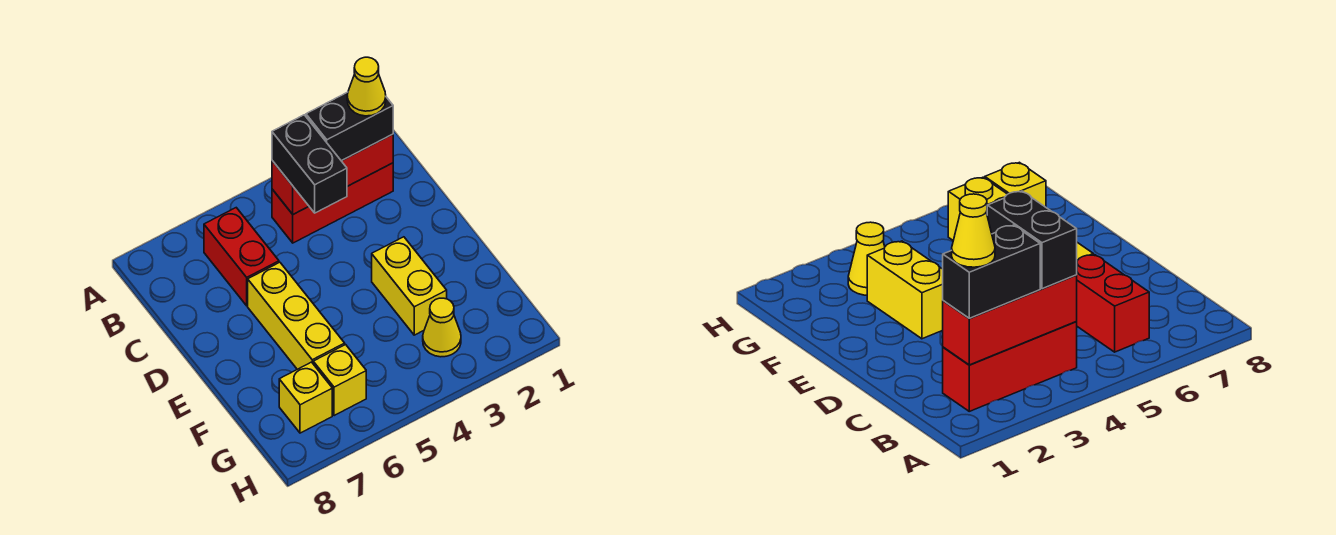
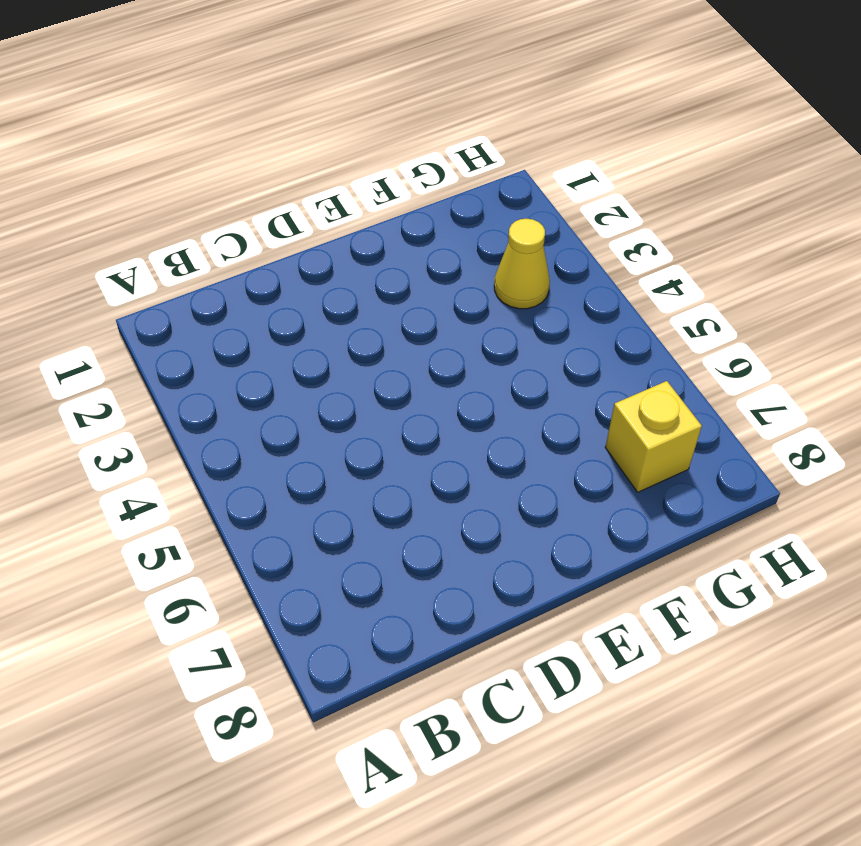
none -> red brick B2:B4 level 1
none -> red brick B6:C6 level 1

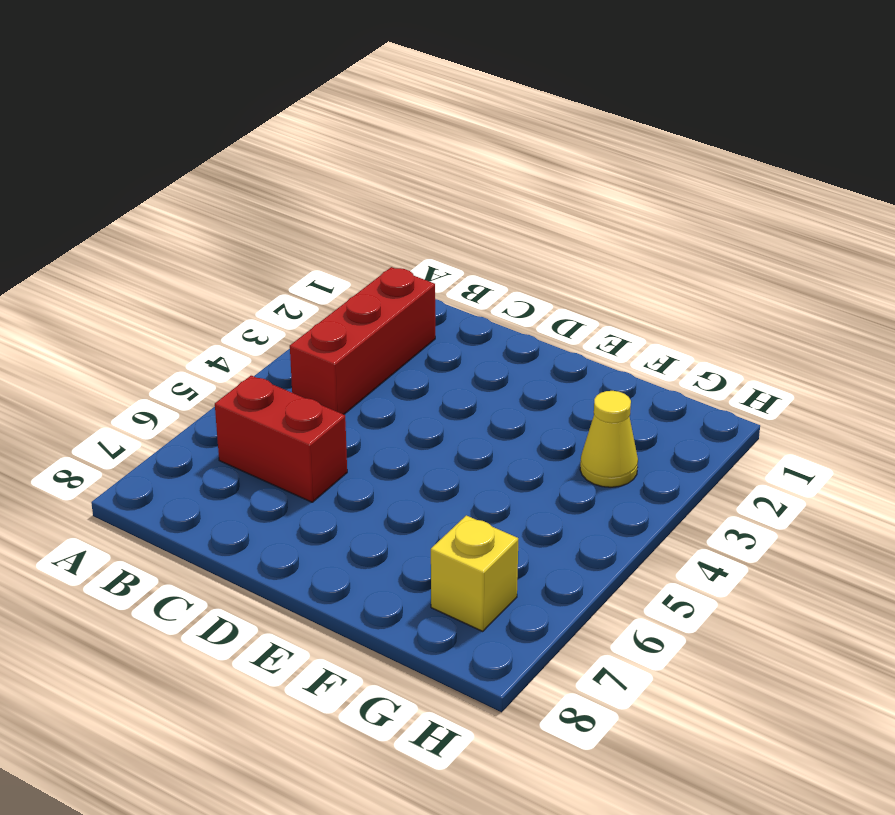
none -> yellow brick D6:F6 level 1
none -> yellow brick E3:F3 level 1

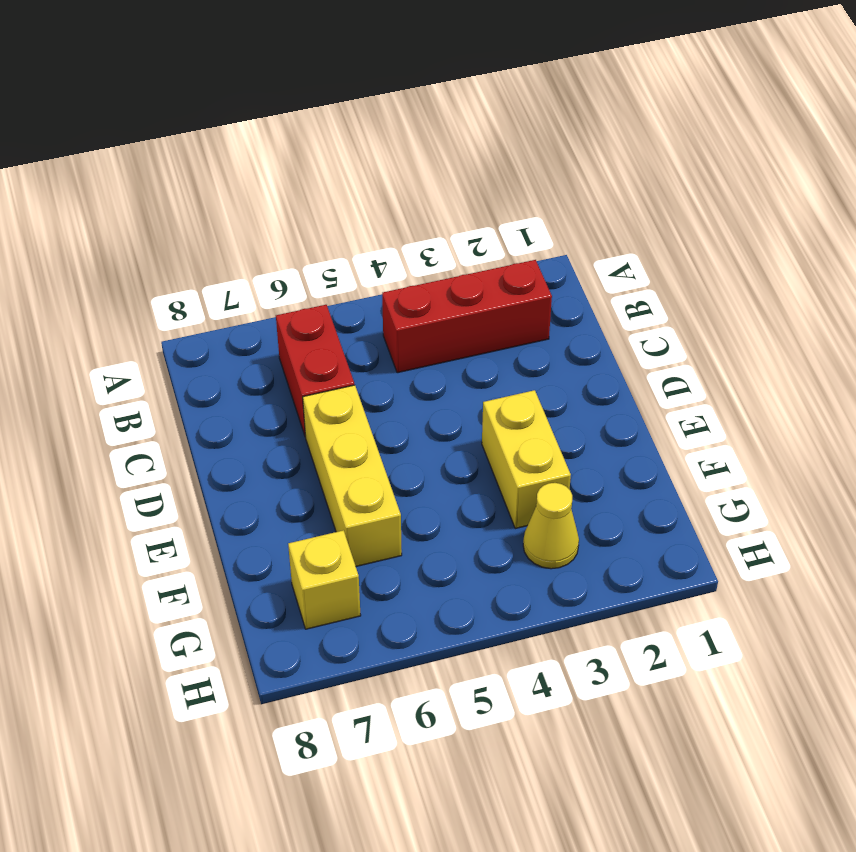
none -> yellow brick G6 level 1
none -> red brick B2:B4 level 2

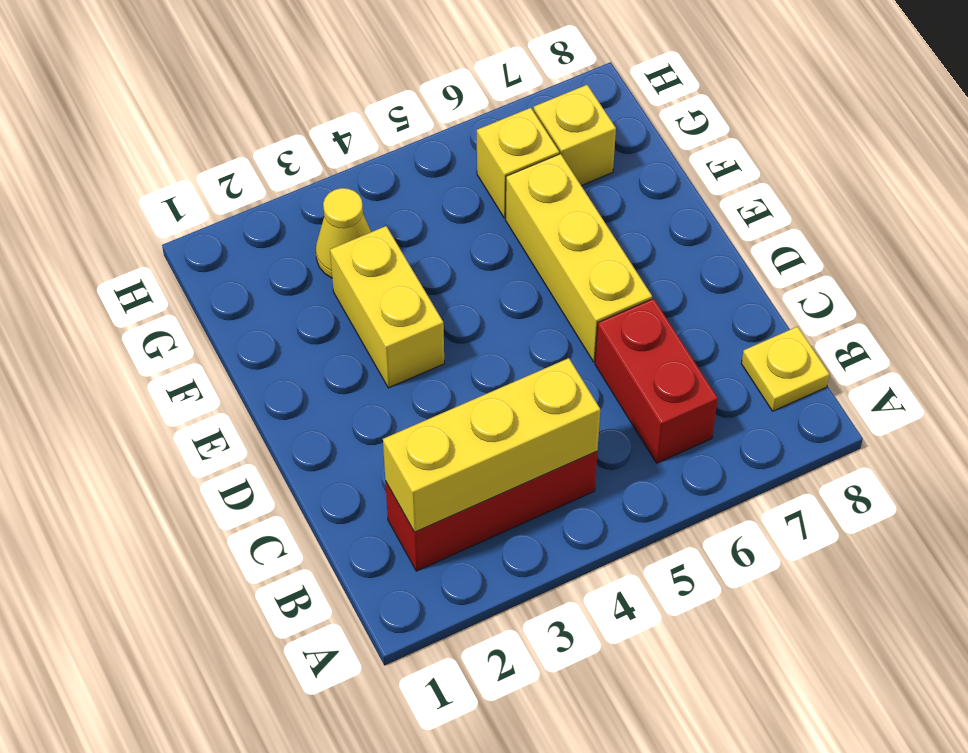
yellow brick B2:B4 level 2 -> red brick B2:B4 level 2
yellow plate B8 level 1 -> none
none -> black brick B2:B3 level 3
none -> black brick B4:C4 level 3

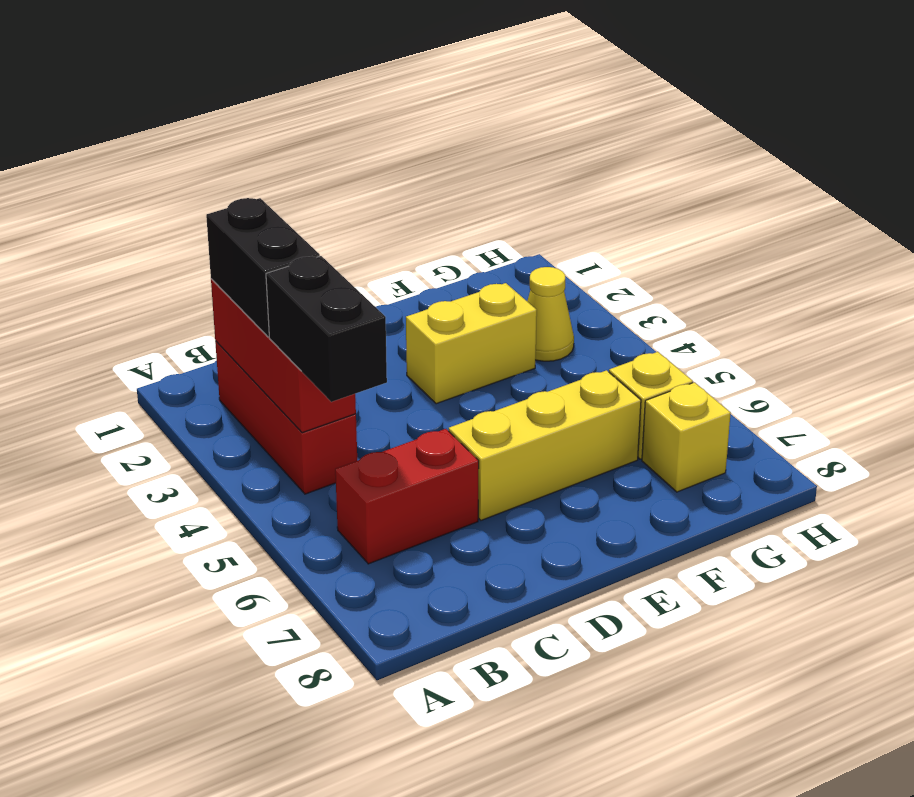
black brick B4:B5 level 3 -> black brick B4:C4 level 3
none -> yellow cone B2 level 4

